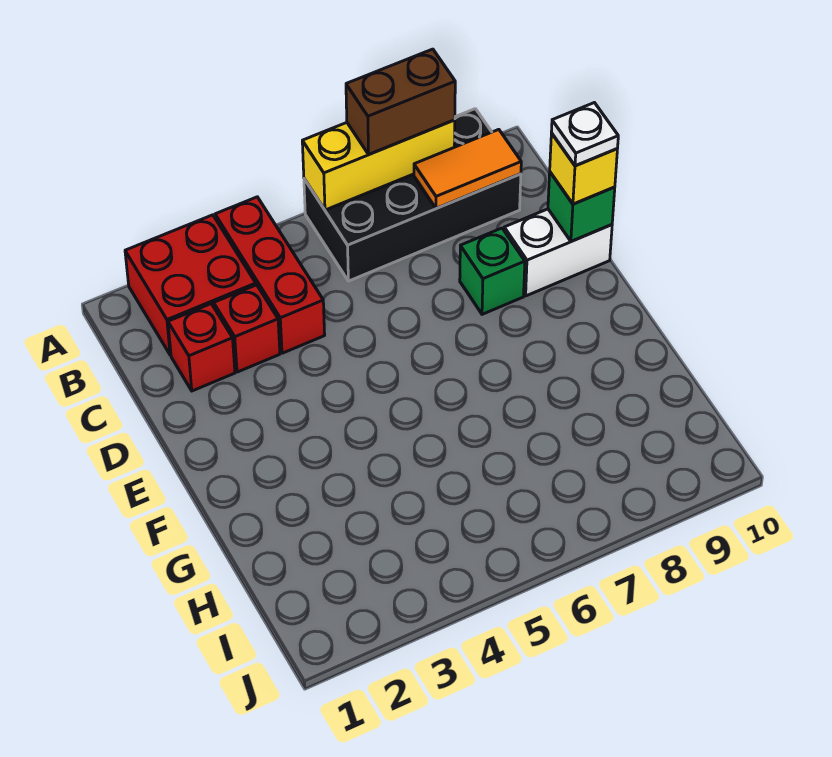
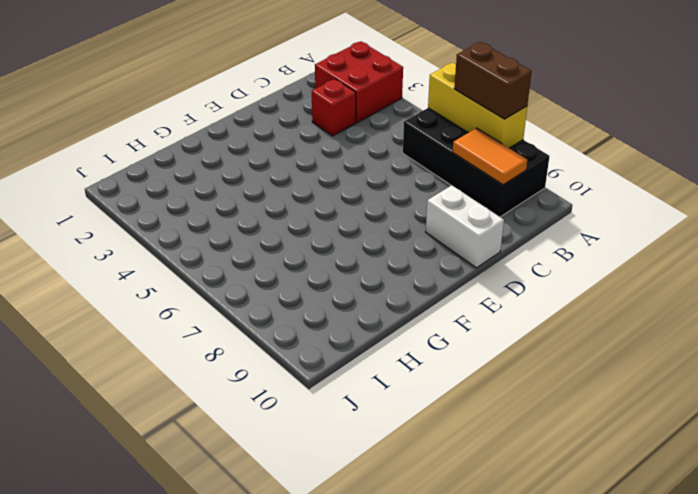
none -> red brick A4:C4 level 1
none -> red brick C2 level 1
none -> green brick D8 level 1

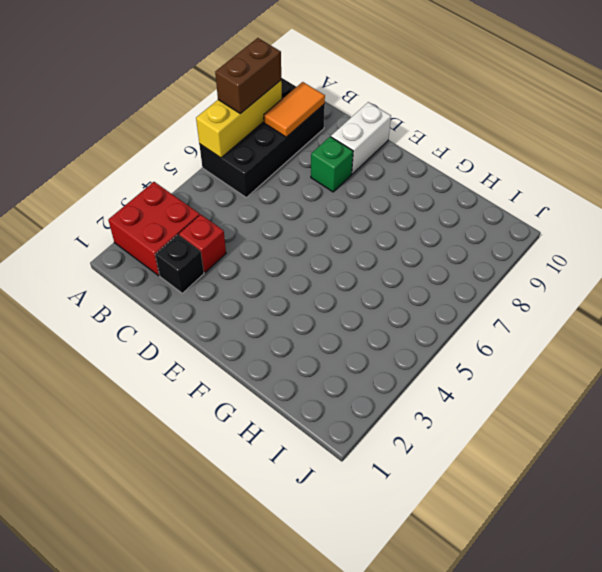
black brick C2 level 1 -> red brick C2 level 1
none -> red brick A4:C4 level 1
none -> green brick D10 level 2
none -> yellow brick D10 level 3

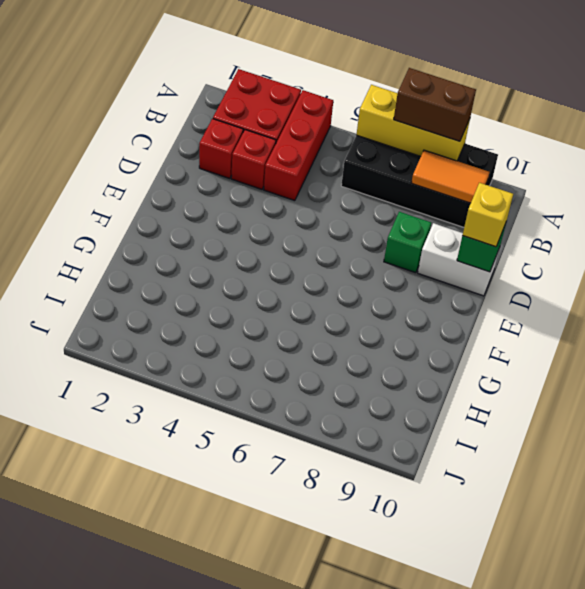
none -> white plate D10 level 4

